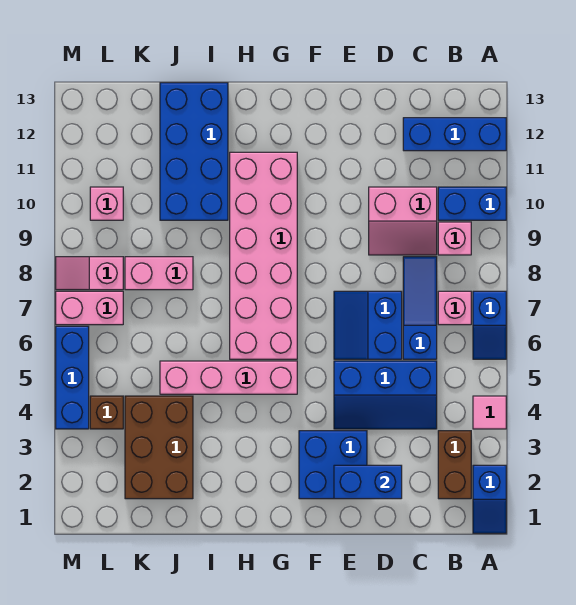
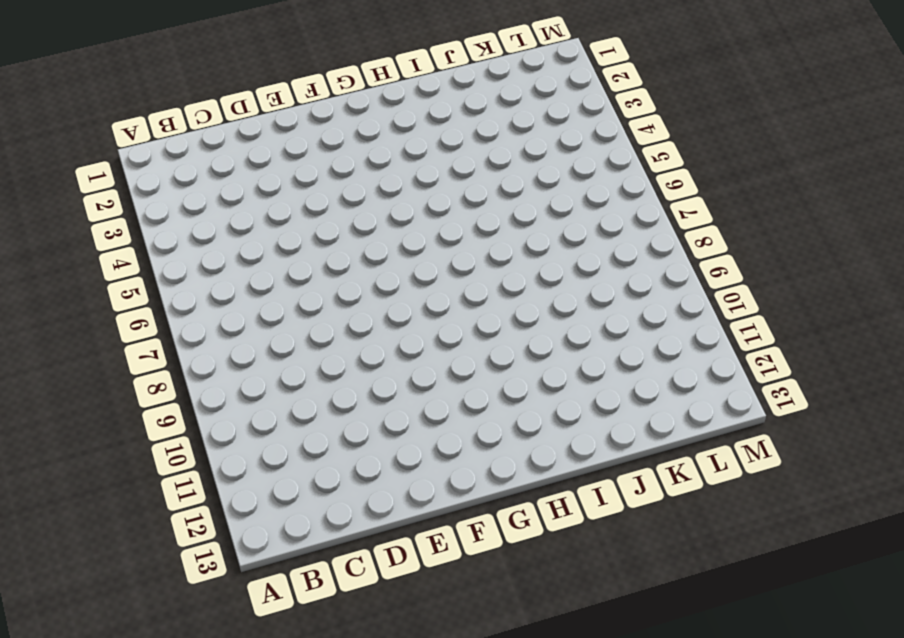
none -> blue slope A1:A2 level 1 top 2
none -> pink tile A4 level 1
none -> blue slope A6:A7 level 1 top 7

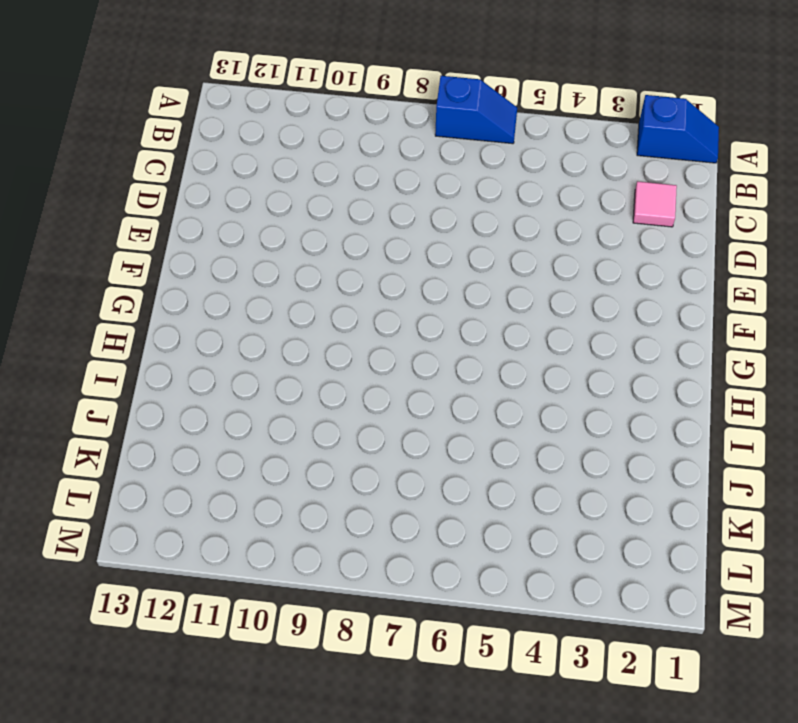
pink tile C2 level 1 -> pink tile A4 level 1
none -> blue brick A10:B10 level 1
none -> blue brick A12:C12 level 1
none -> brown brick B2:B3 level 1

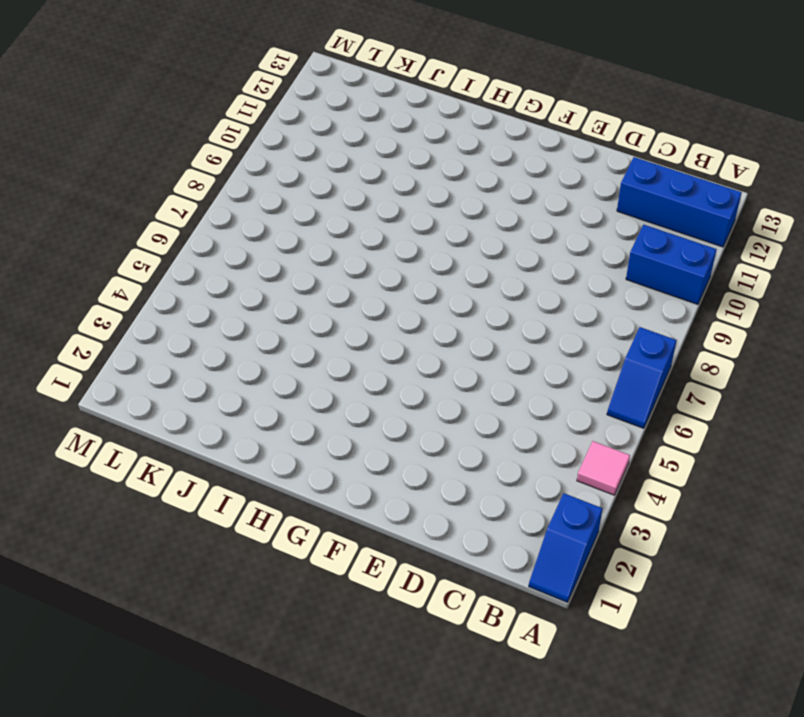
none -> brown brick B2:B3 level 1
none -> pink brick B7 level 1
none -> pink brick B9 level 1

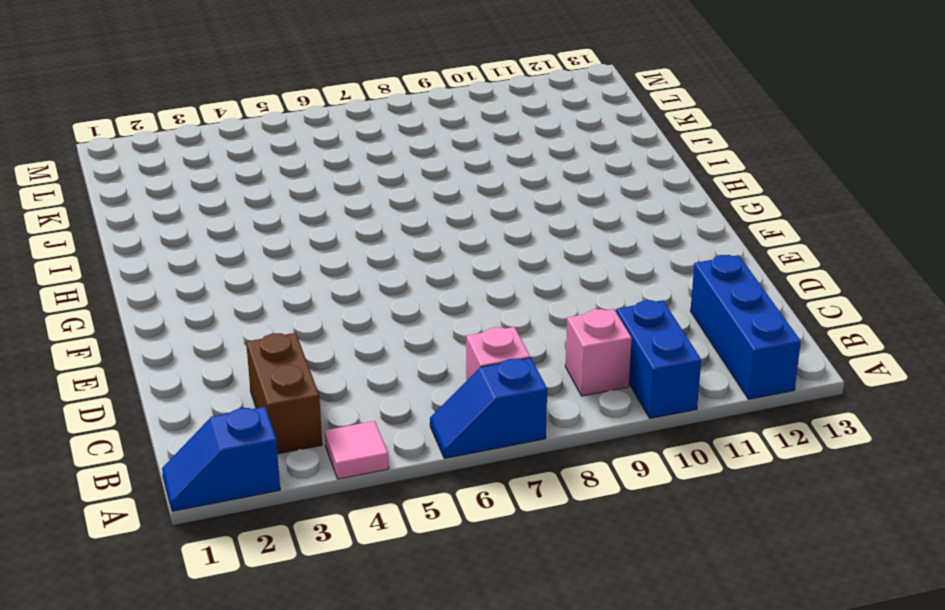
brown brick B3:C3 level 1 -> brown brick B2:B3 level 1
none -> blue slope C4:E5 level 1 top 5
none -> blue slope C6:C8 level 1 top 6
none -> pink slope C9:D10 level 1 top 10

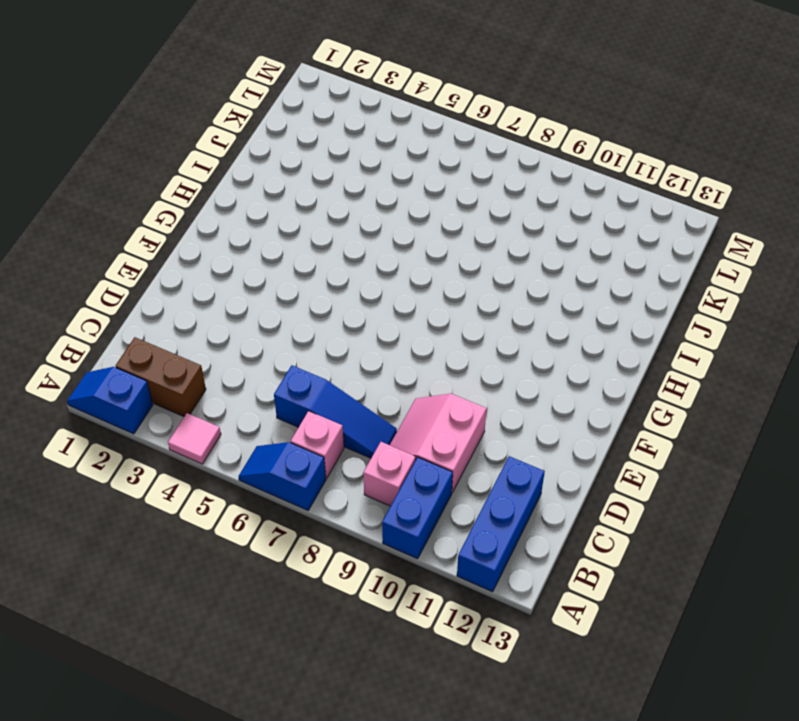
none -> blue slope C4:E5 level 1 top 5
none -> blue slope D6:E7 level 1 top D
none -> blue brick E2:F3 level 1

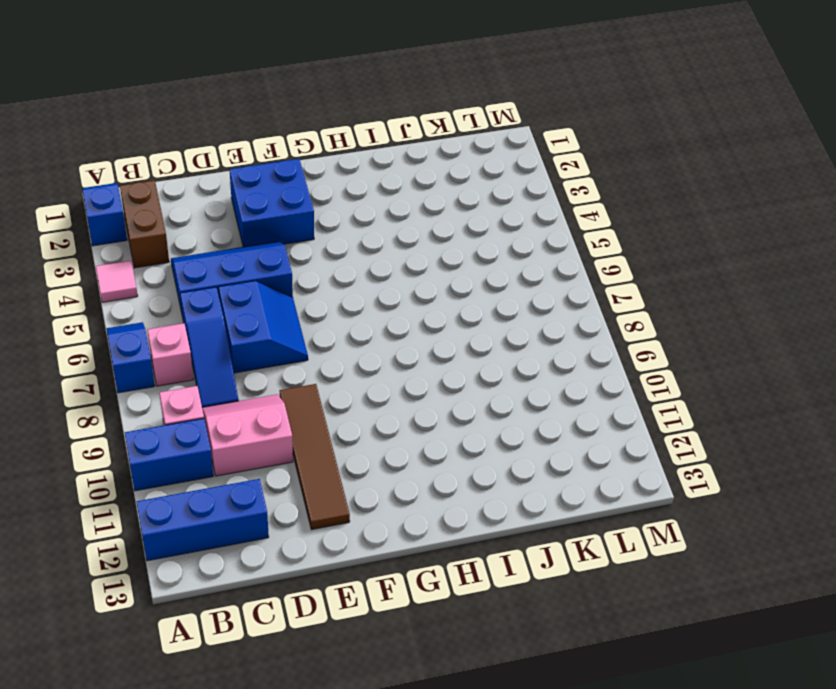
brown tile E9:E12 level 1 -> none
none -> pink brick G5:J5 level 1
none -> pink brick G6:H11 level 1
none -> blue brick I10:J13 level 1

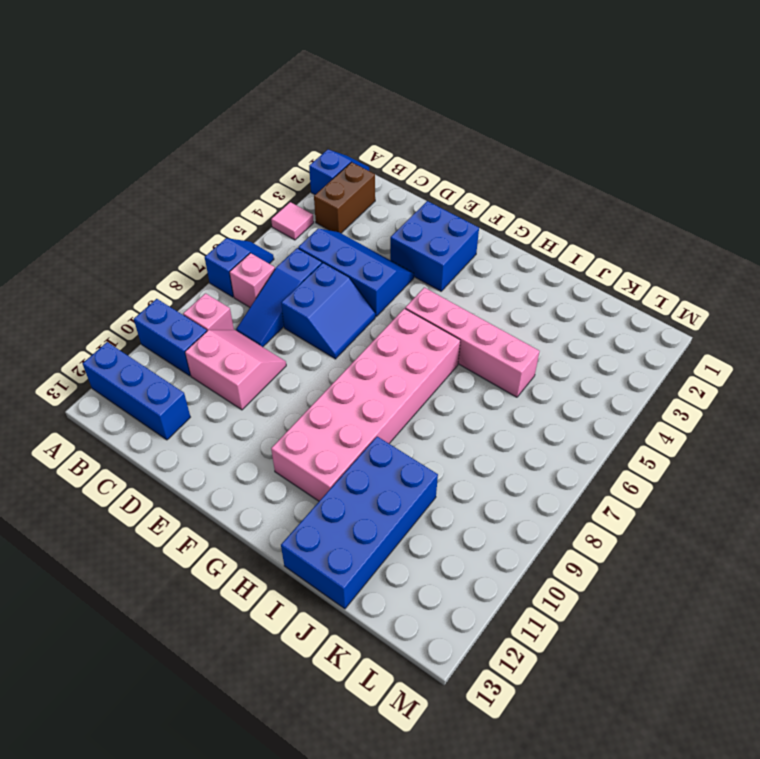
none -> brown brick J2:K4 level 1
none -> pink brick J8:K8 level 1
none -> brown brick L4 level 1

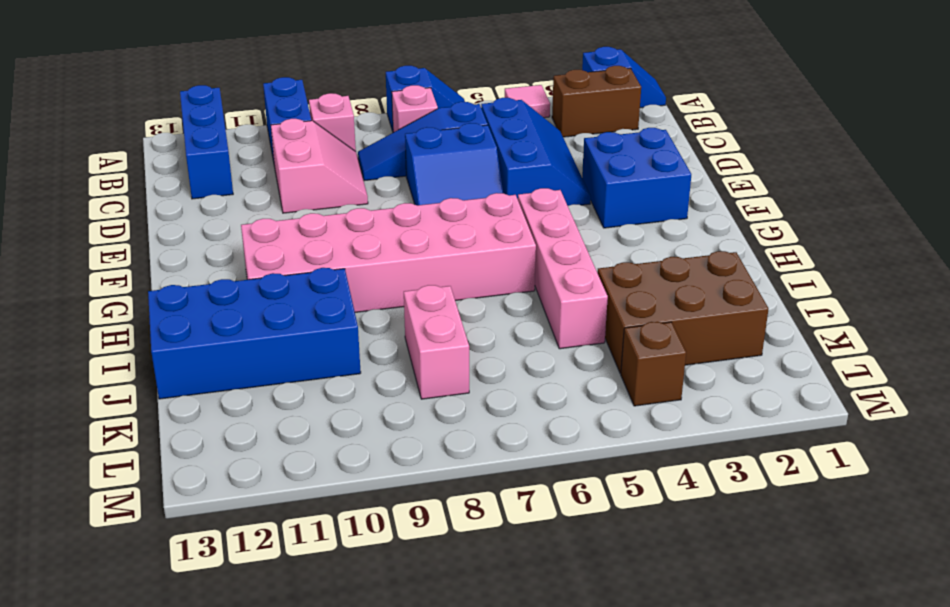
none -> pink brick L7:M7 level 1
none -> pink slope L8:M8 level 1 top L
none -> pink brick L10 level 1

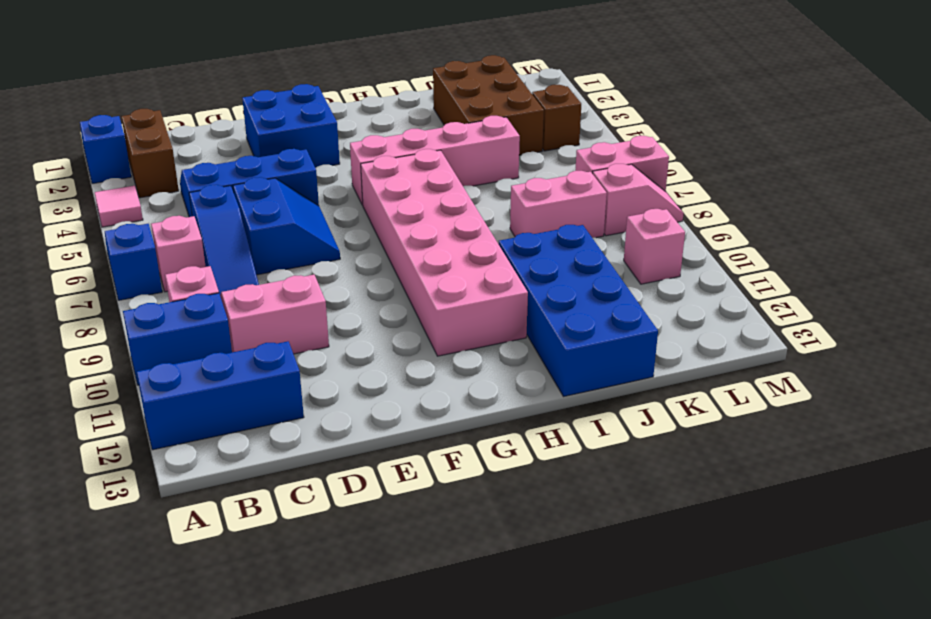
none -> blue brick M4:M6 level 1
none -> blue brick D2:E2 level 2

